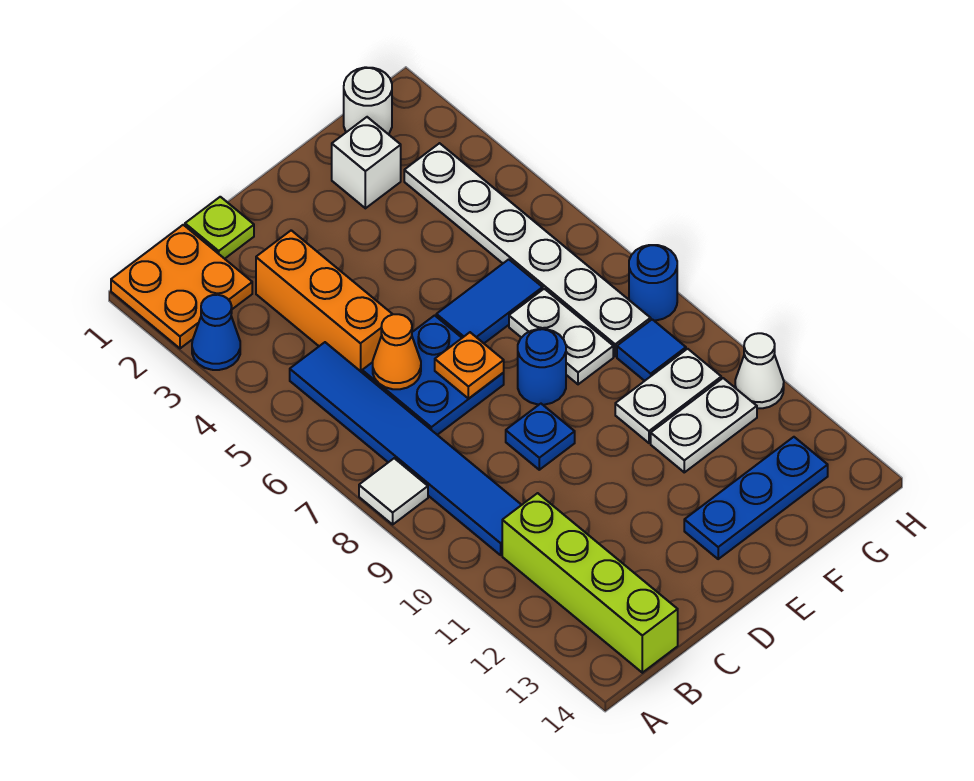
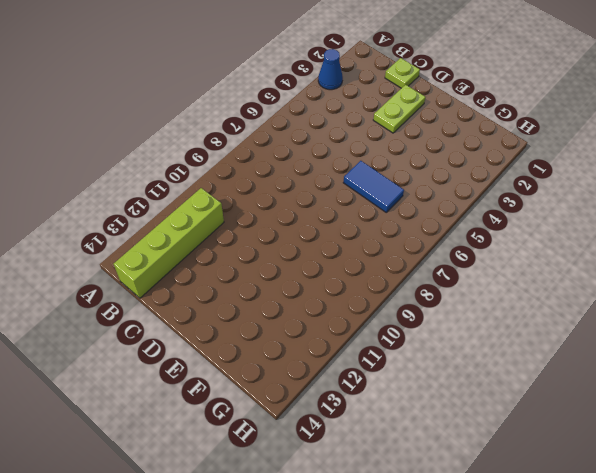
lime plate D2:D3 level 1 -> none
none -> orange plate A1:B2 level 1
none -> white tile A8 level 1
none -> blue tile B5:B10 level 1

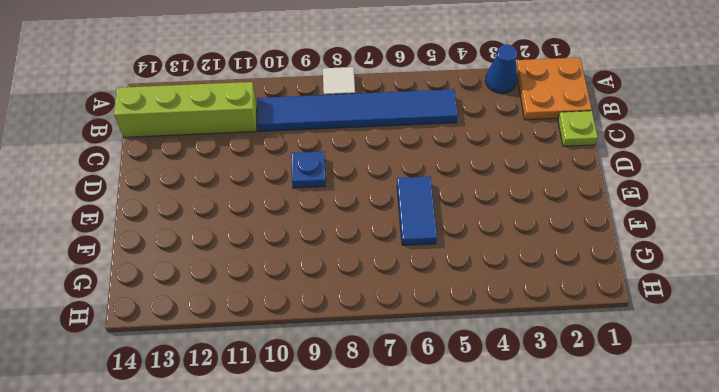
none -> orange brick C3:C5 level 1
none -> blue plate C6:D7 level 1
none -> blue round brick E8 level 1

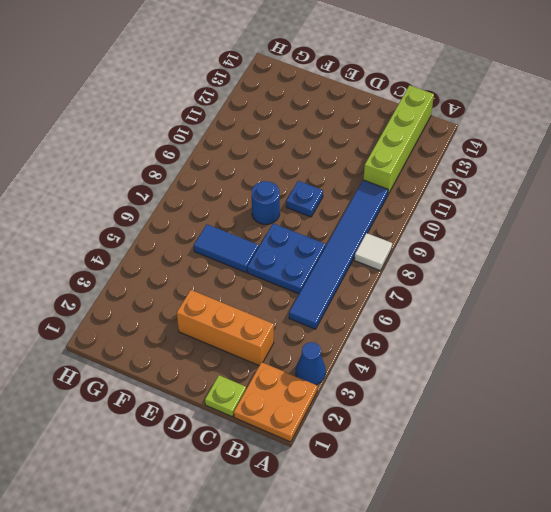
orange brick C3:E3 level 1 -> orange brick C3:C5 level 1
none -> blue plate E13:G13 level 1
none -> white brick F2 level 1
none -> white plate F7:F8 level 1

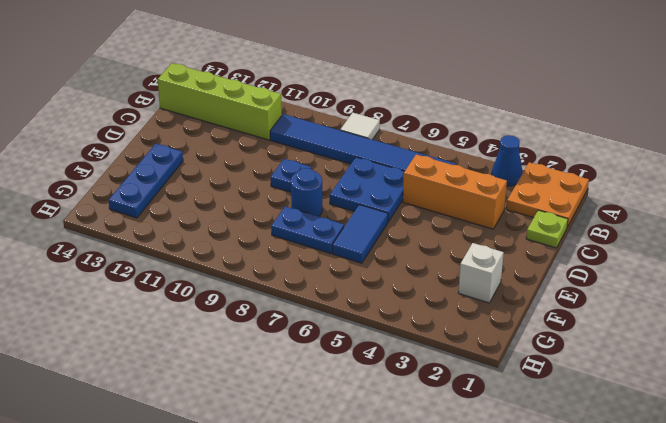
blue plate F7:F8 level 1 -> white plate F7:F8 level 1
none -> white plate F10:G10 level 1
none -> white plate F11:G11 level 1
none -> white round brick G1 level 1

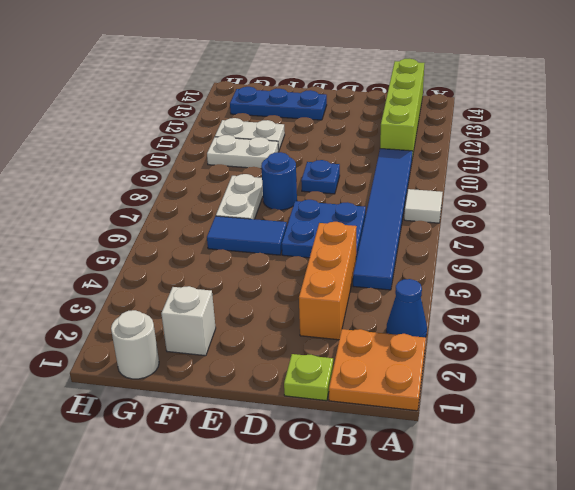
none -> white plate G3:G8 level 1
none -> blue tile G9 level 1
none -> blue round brick H8 level 1

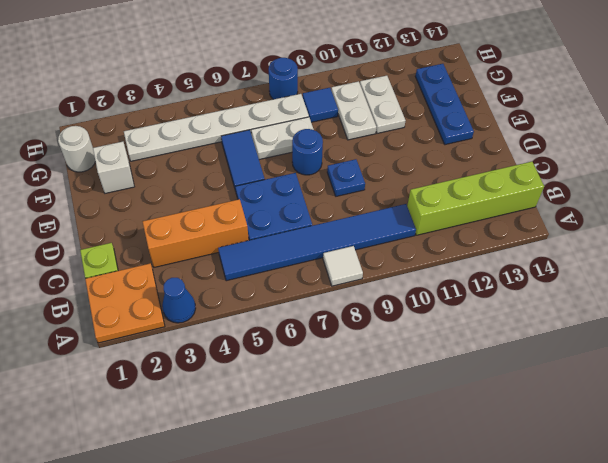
none -> white cone H11 level 1
none -> orange cone C6 level 2
none -> orange plate D7 level 2

